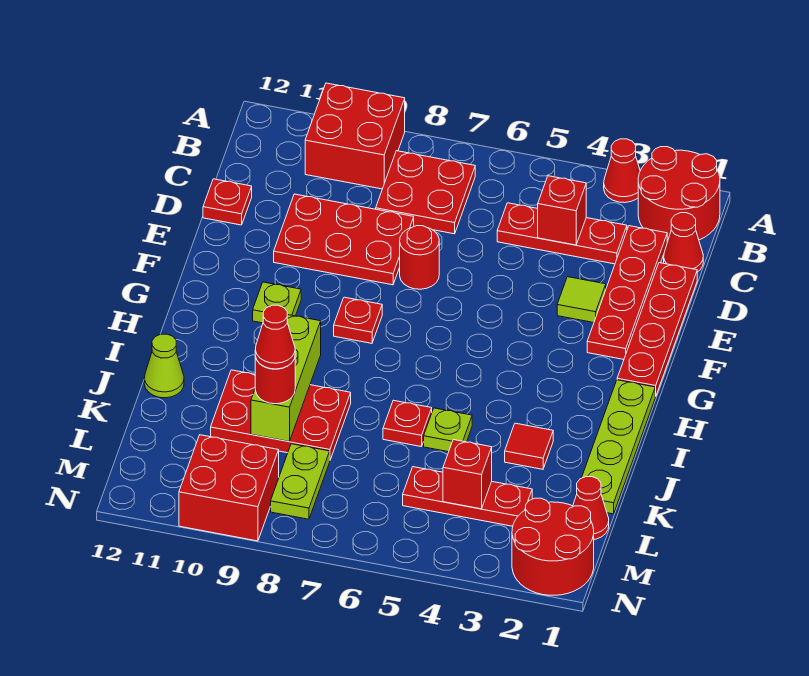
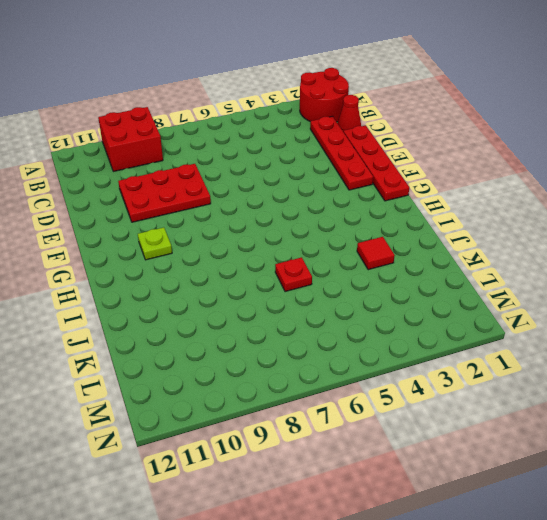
none -> red cone A3 level 1
none -> red plate B7:C8 level 1
none -> red plate C3:C5 level 1
none -> red plate D12 level 1

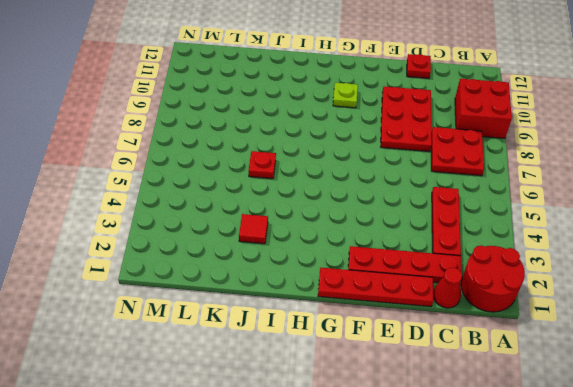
none -> red cone A3 level 1
none -> lime tile E3 level 1
none -> red round brick E7 level 1
none -> red plate G8 level 1

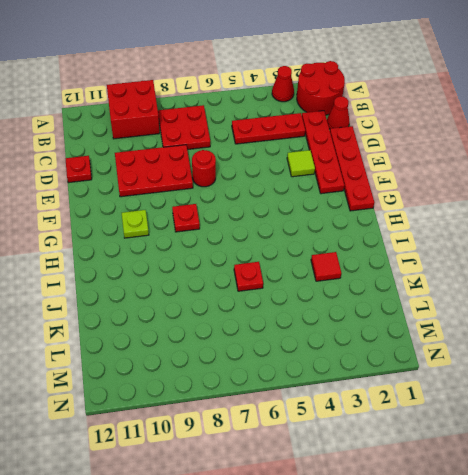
none -> lime plate H1:K1 level 1
none -> lime plate J5 level 1
none -> red plate J8:K10 level 1
none -> lime cone J12 level 1

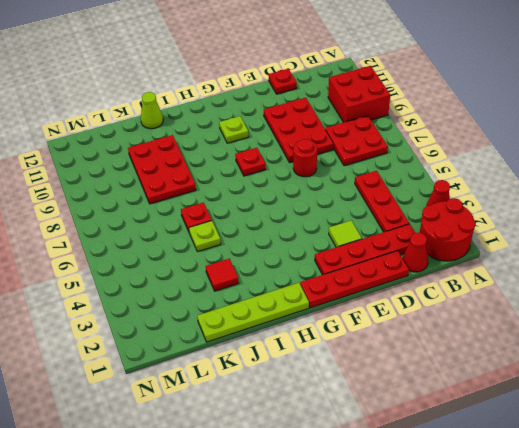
none -> red cone L1 level 1
none -> red plate L3:L5 level 1
none -> lime plate L8:M8 level 1
none -> red round brick M1:N2 level 1

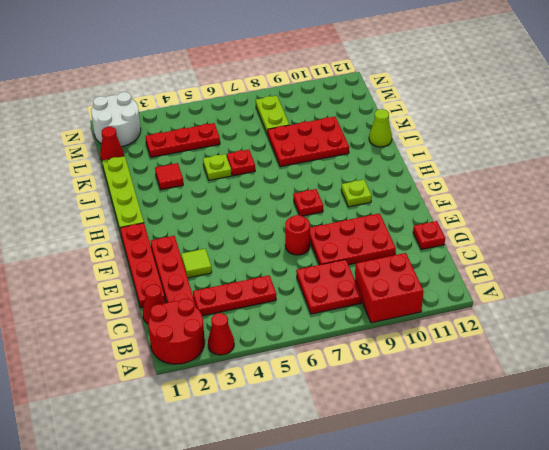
white round brick M1:N2 level 1 -> red round brick M1:N2 level 1
none -> red brick M9:N10 level 1
none -> red brick C4 level 2
none -> lime brick I9:K9 level 2
none -> red brick L4 level 2

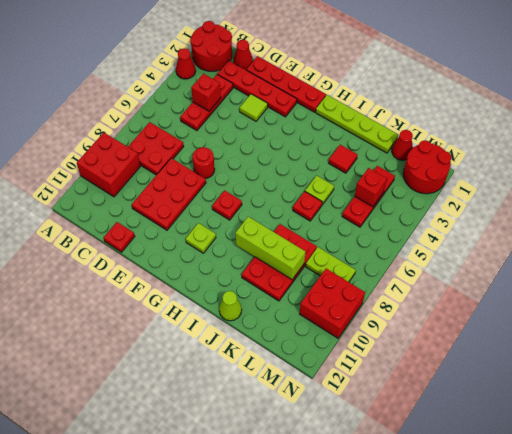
none -> red round brick K9 level 3
none -> red cone K9 level 4

